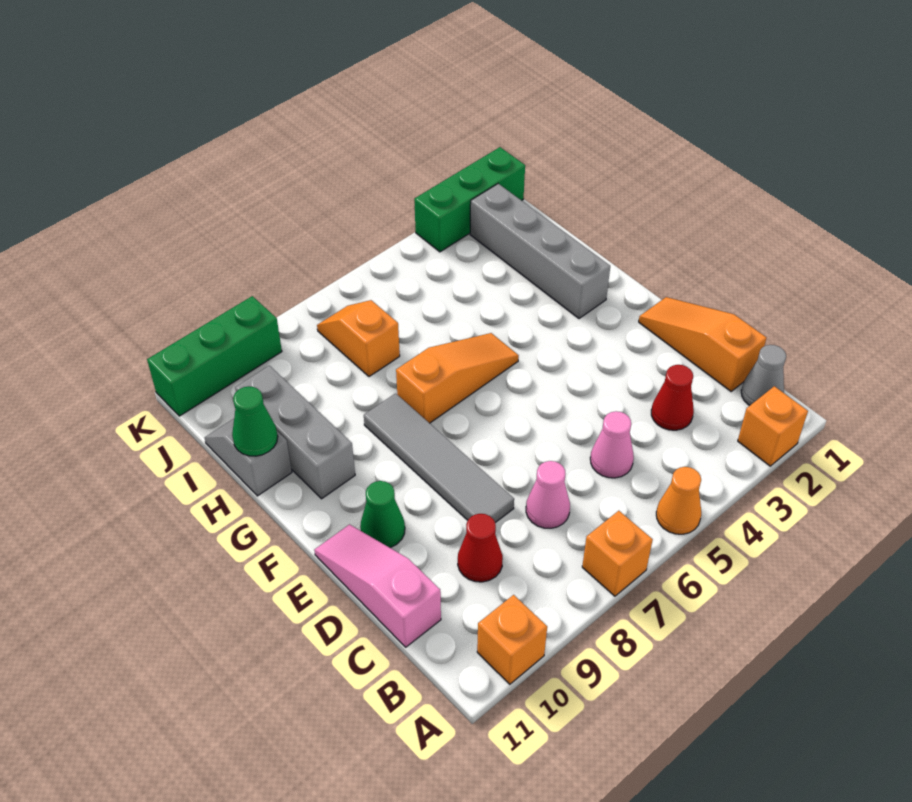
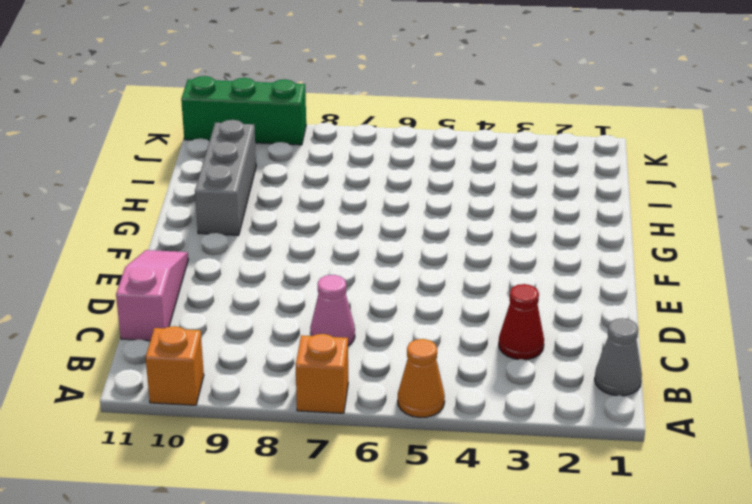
none -> orange brick A2 level 1
none -> orange slope C1:E1 level 1 top C
none -> pink cone C5 level 1

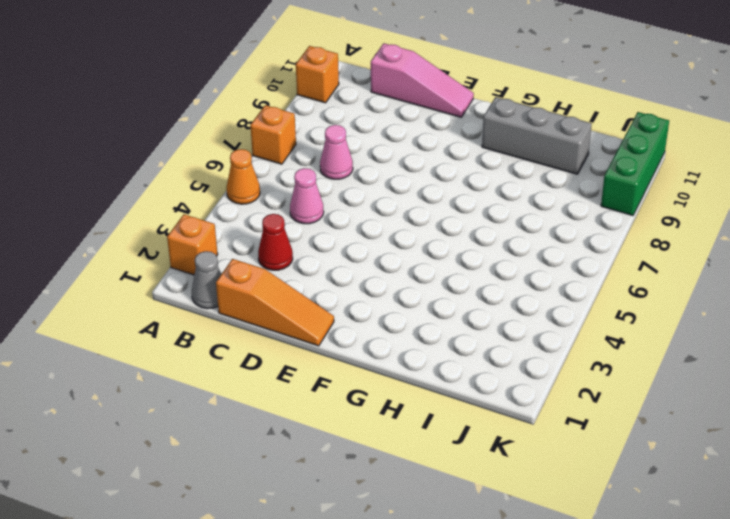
none -> red cone C9 level 1
none -> grey tile D8:G8 level 1
none -> green cone E10 level 1

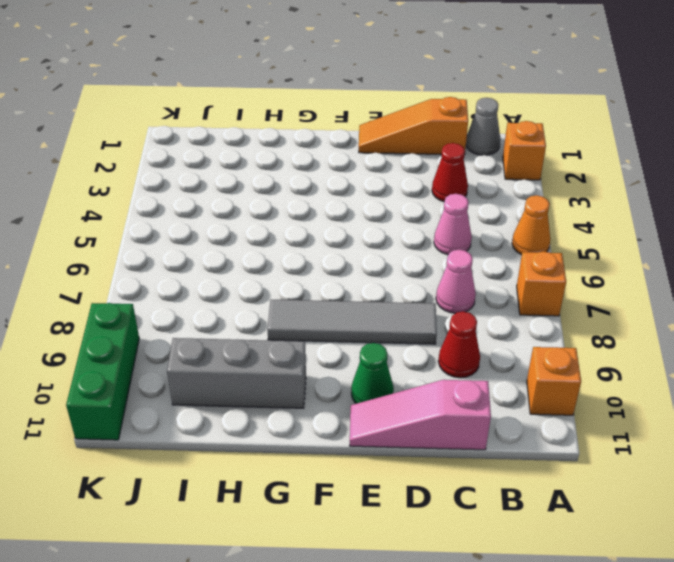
none -> grey brick G2:J2 level 1
none -> orange slope G5:G7 level 1 top 7
none -> grey slope H11:I11 level 1 top H

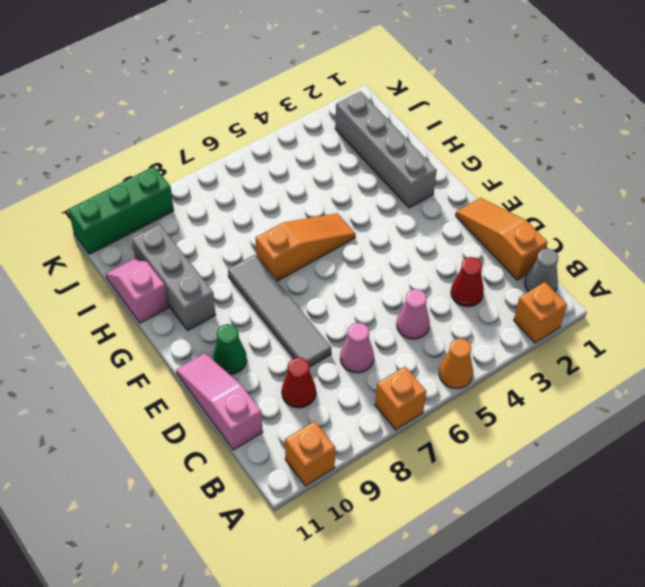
pink slope H11:I11 level 1 top H -> grey slope H11:I11 level 1 top H
none -> orange slope I7:J7 level 1 top I
none -> green brick K1:K3 level 1
none -> green cone H11 level 2

